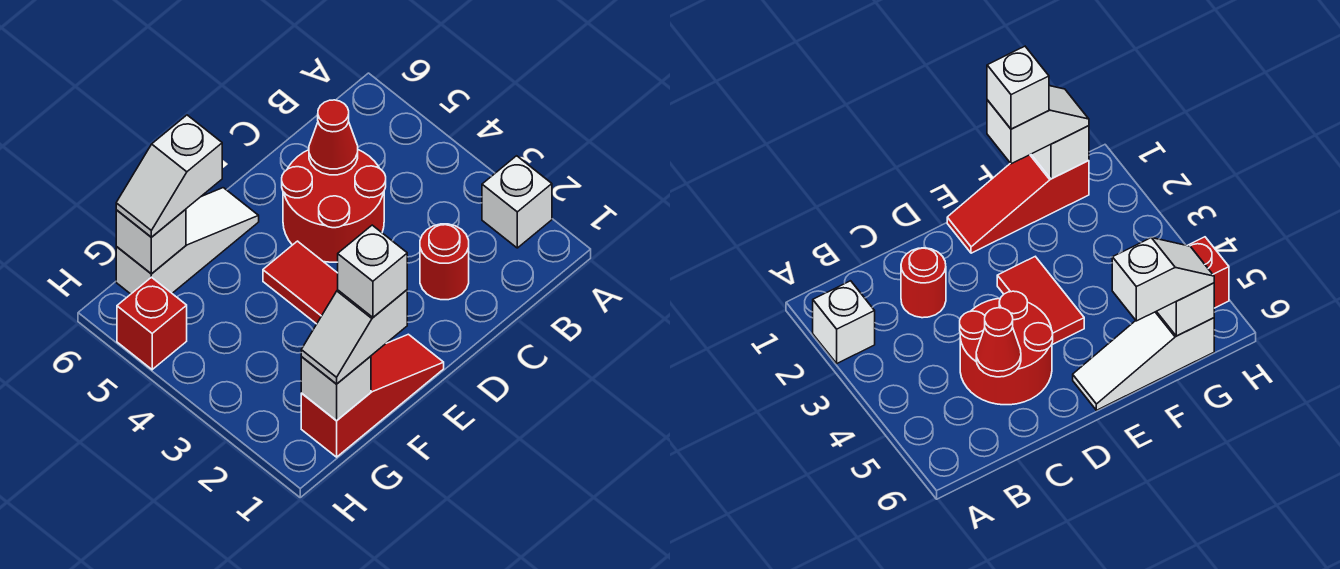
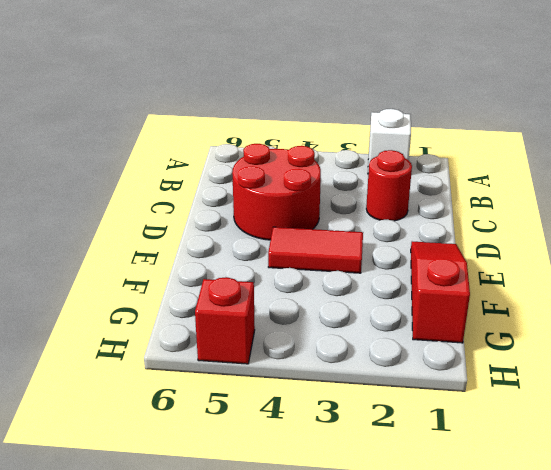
none -> white slope E6:G6 level 1 top G
none -> red cone C5 level 2
none -> white brick G1 level 2

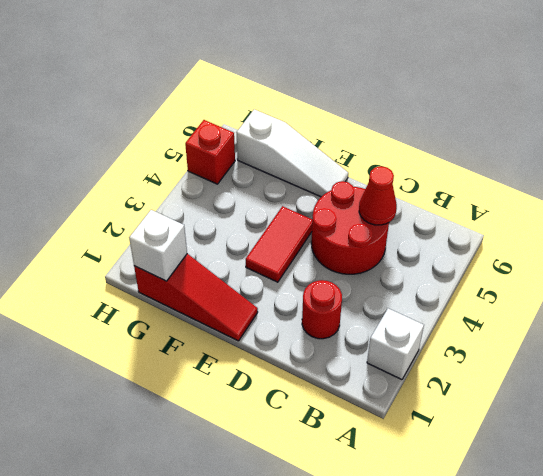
none -> white brick G6 level 2
none -> white slope F1:G1 level 3 top F
none -> white slope F6:G6 level 3 top F

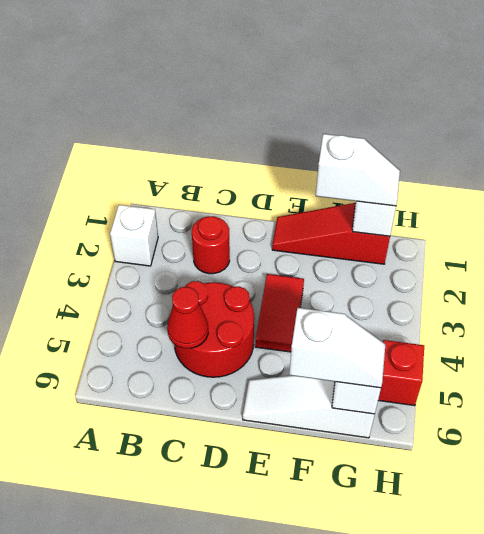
none -> white brick F1 level 4

